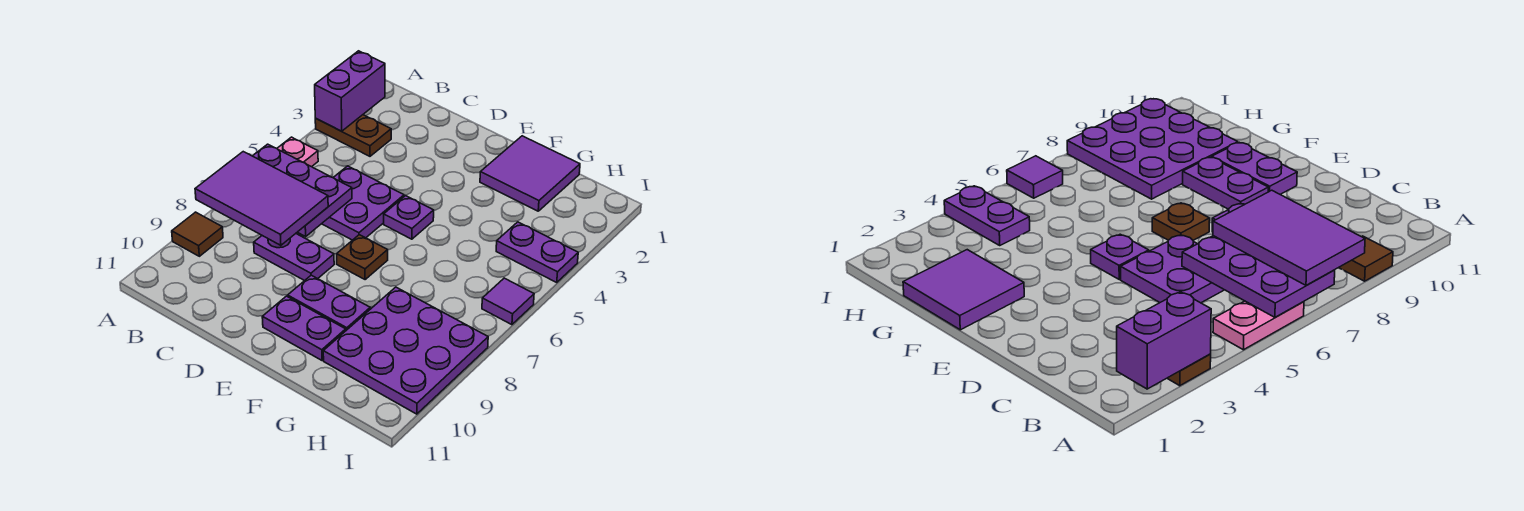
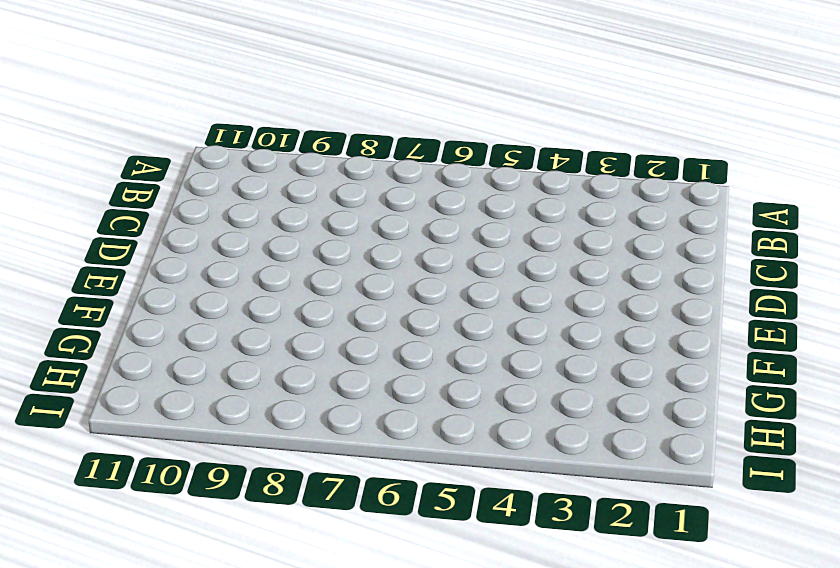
none -> brown plate A3:B3 level 1
none -> pink plate A5:A6 level 1
none -> brown tile A9 level 1

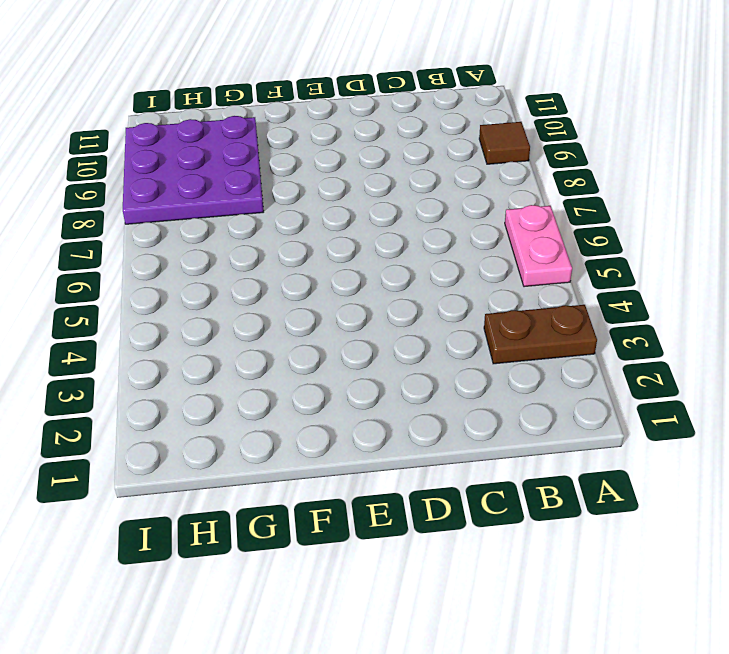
none -> purple plate C5:D6 level 1
none -> purple plate C8:D8 level 1
none -> purple plate E5 level 1

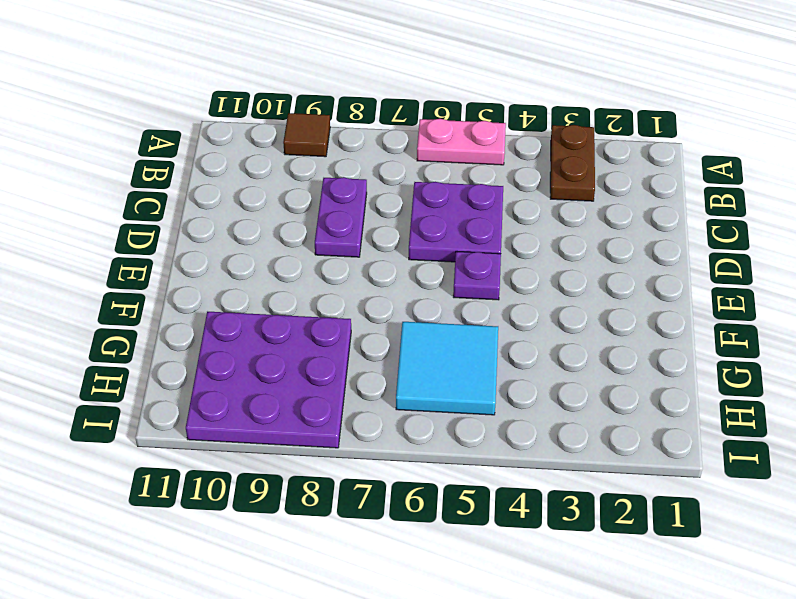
cyan tile G5:H6 level 1 -> none
none -> brown plate E7 level 1
none -> purple plate E9:F9 level 1
none -> purple plate E10:F10 level 1

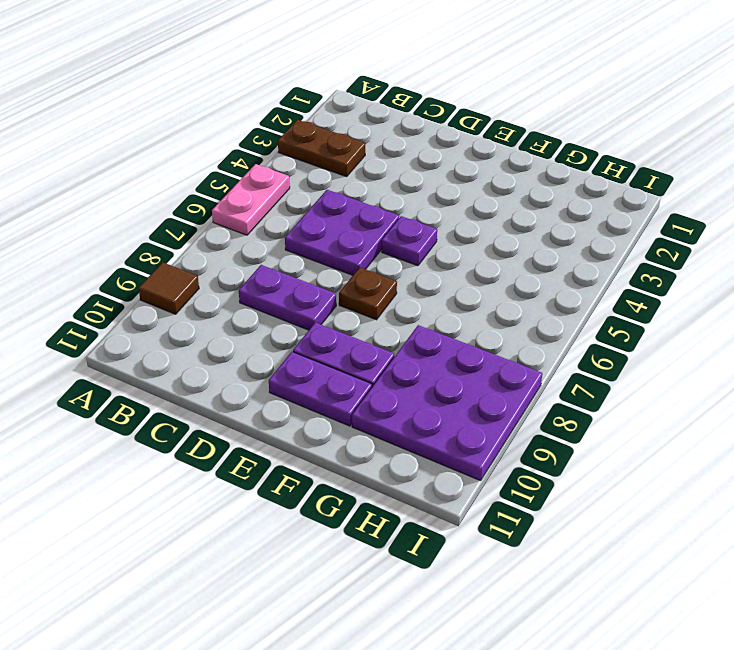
none -> purple tile F1:G2 level 1
none -> purple plate H4:I4 level 1
none -> purple tile I6 level 1

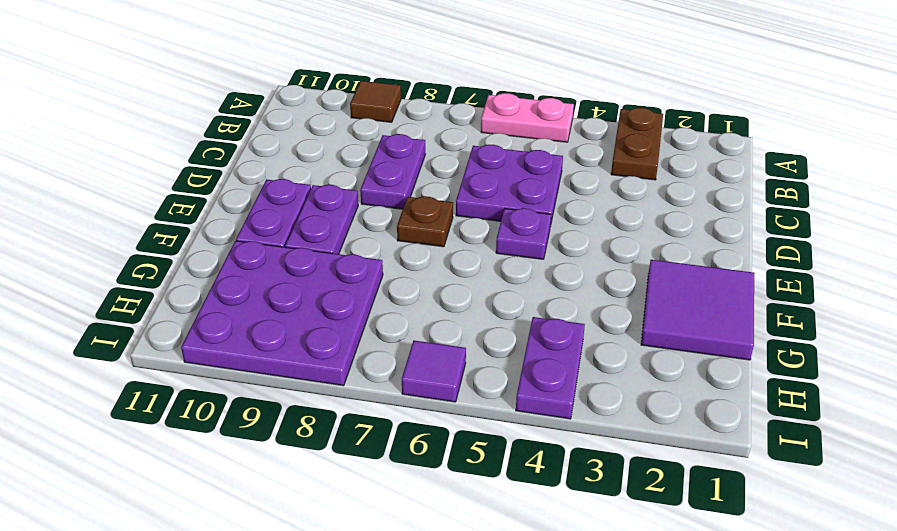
none -> purple brick A2:A3 level 2
none -> purple plate A6:C7 level 2
none -> purple tile A7:C8 level 3

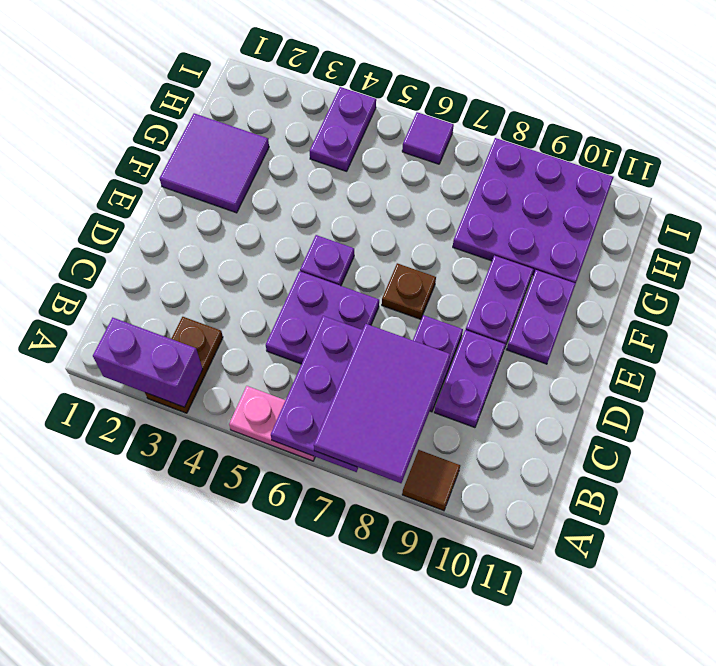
purple plate C9:D9 level 1 -> none

